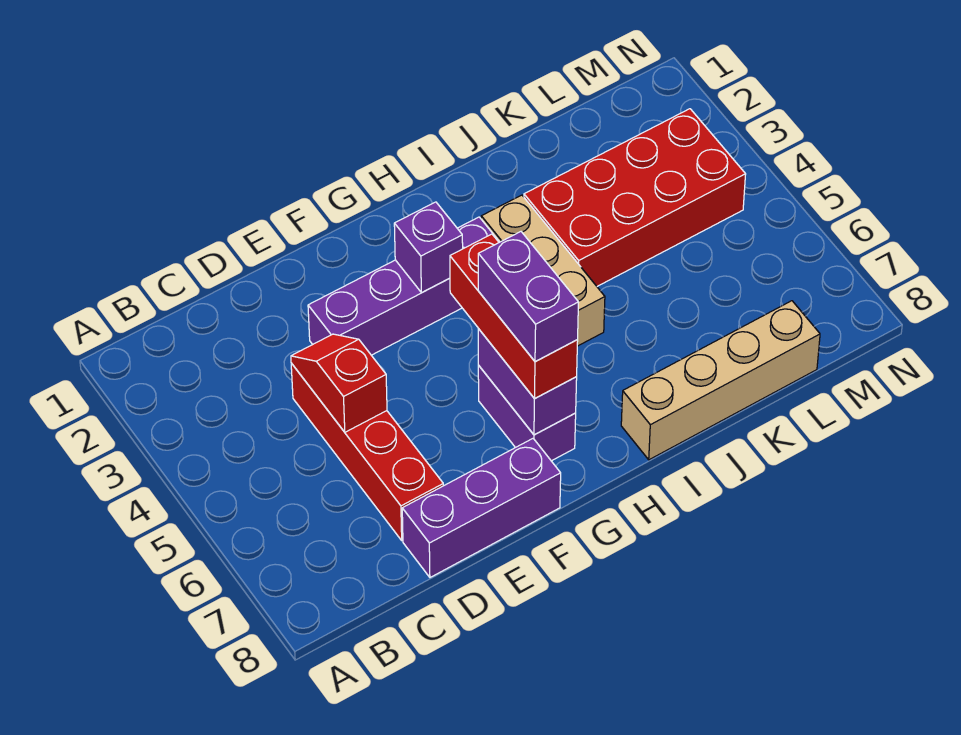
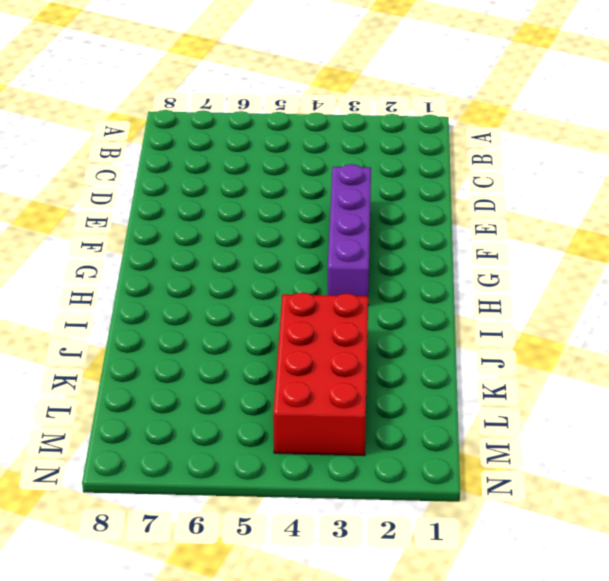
none -> red brick D4:D7 level 1
none -> purple brick D8:F8 level 1
none -> purple brick G6:G7 level 1

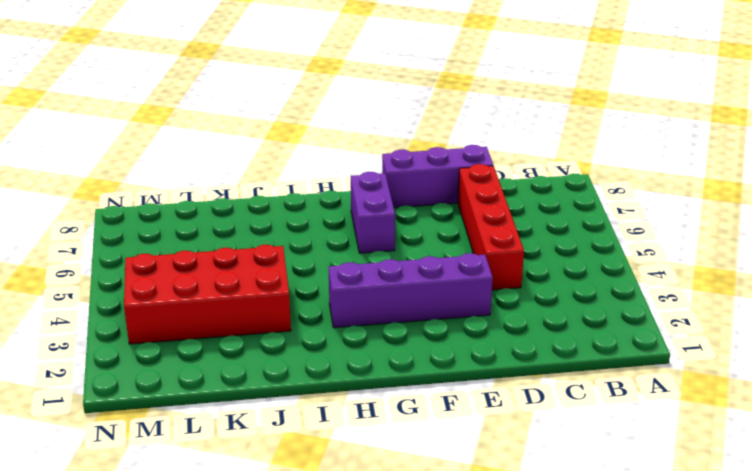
none -> tan brick I3:I5 level 1
none -> tan brick I8:L8 level 1
none -> red slope D4:D5 level 2 top 5

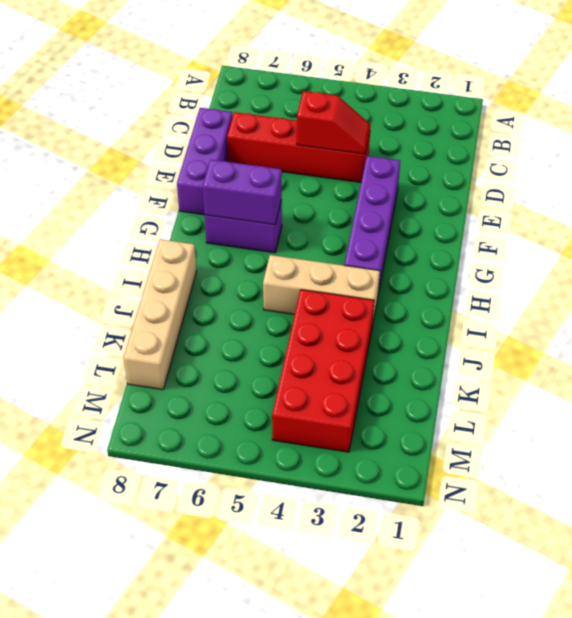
none -> purple brick G3 level 2
none -> red brick G5:G7 level 3
none -> purple brick G6:G7 level 4

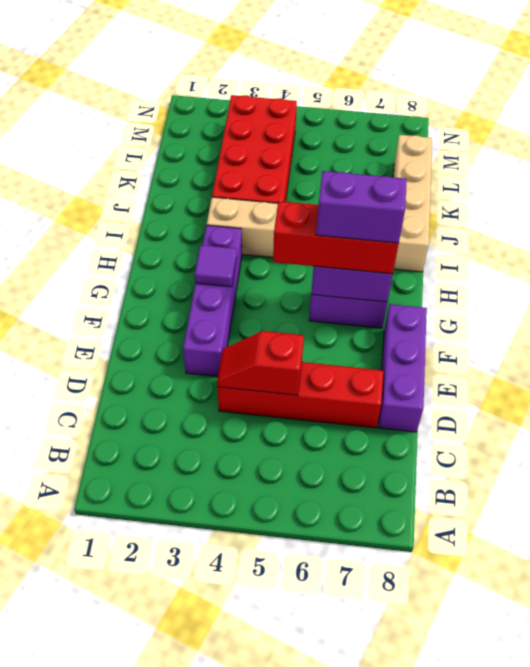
purple tile G3 level 2 -> purple brick G3 level 2

